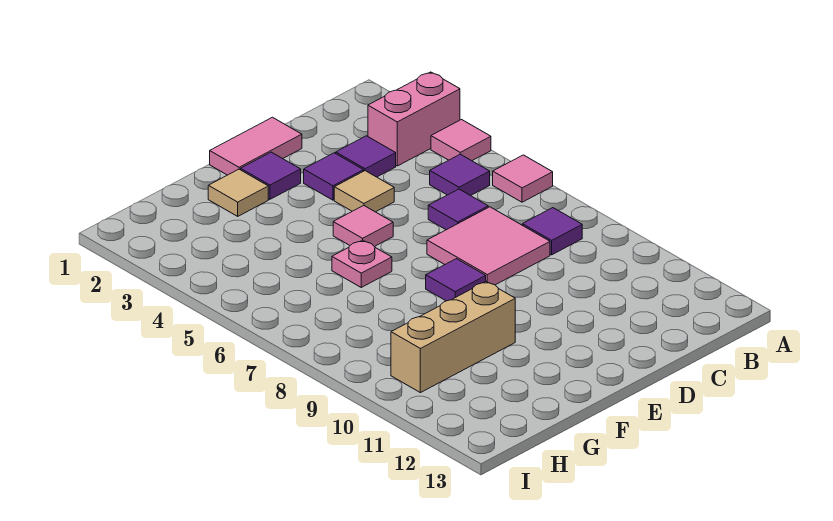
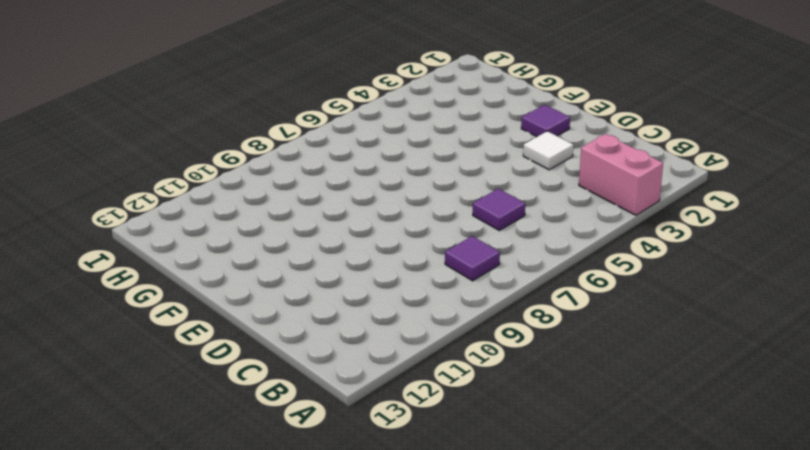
white tile D3 level 1 -> purple tile D3 level 1
none -> pink tile A4 level 1
none -> pink tile A6 level 1
none -> purple tile B5 level 1

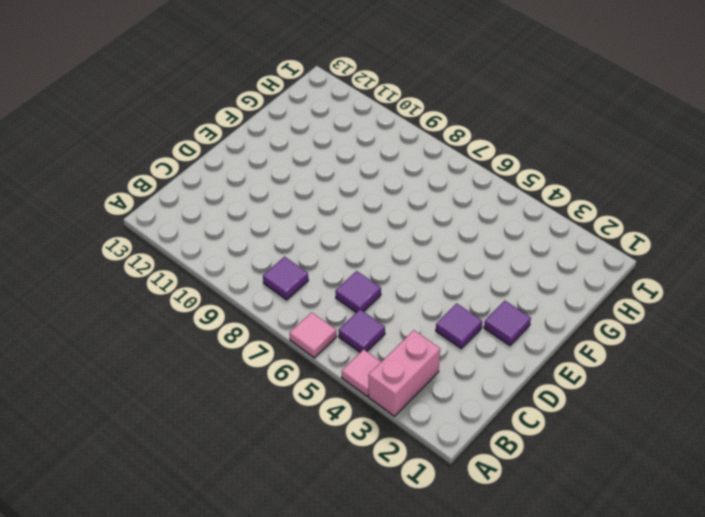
none -> purple tile C3 level 1
none -> pink tile C7:D8 level 1
none -> pink tile D1:E1 level 1

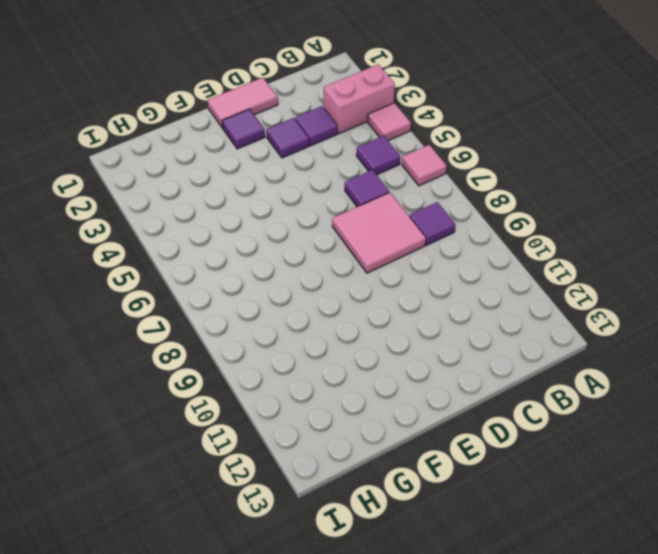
none -> tan tile D4 level 1
none -> pink tile E5 level 1
none -> purple tile E8 level 1

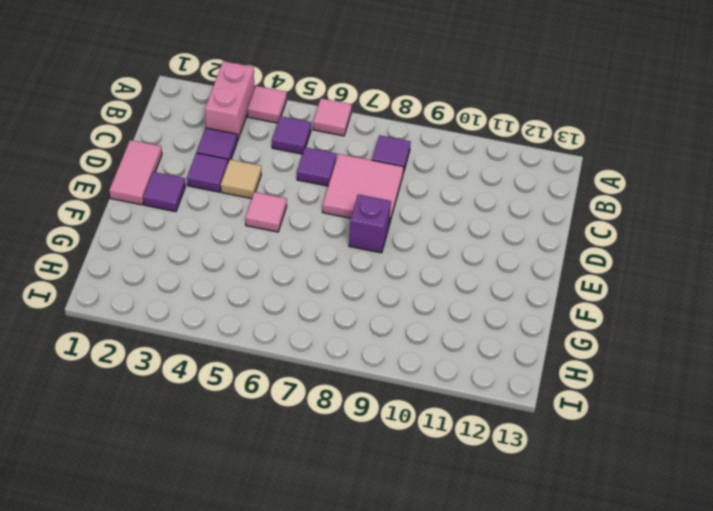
purple brick E8 level 1 -> purple tile E8 level 1
none -> tan tile F2 level 1
none -> pink plate F6 level 1
none -> tan brick F10:H10 level 1

